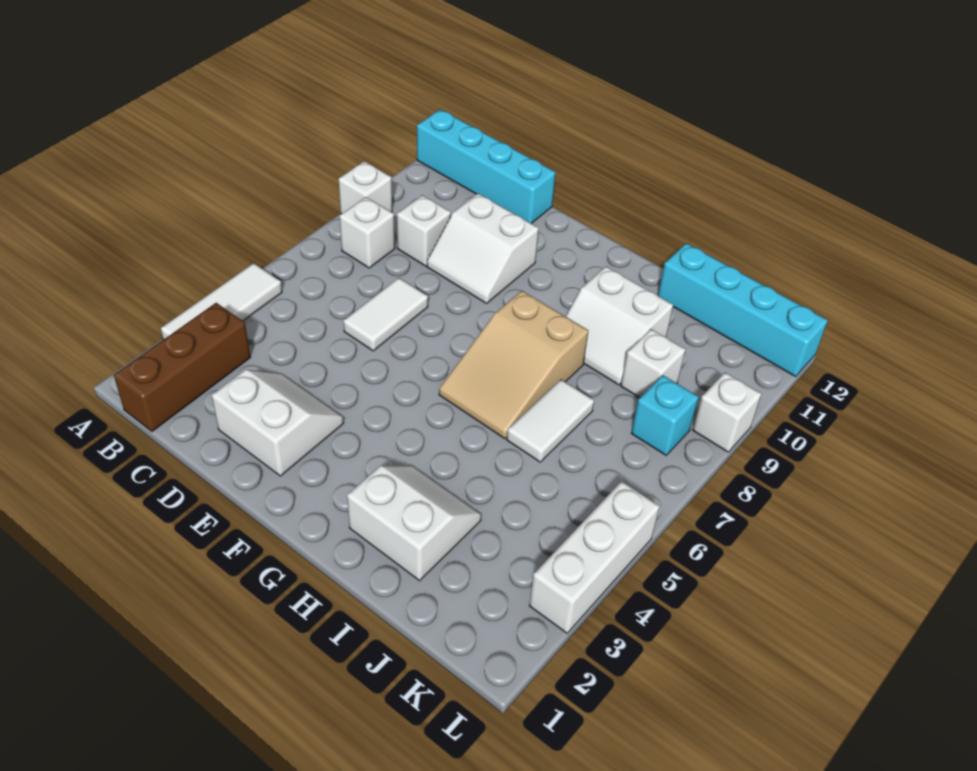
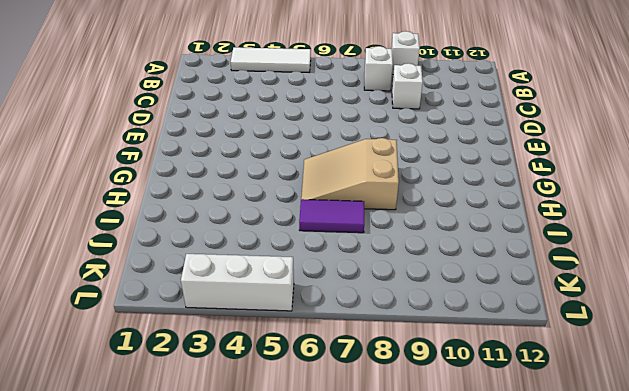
purple tile I6:I7 level 1 -> white tile I6:I7 level 1
none -> cyan brick A12:D12 level 1
none -> brown brick B1:B3 level 1
none -> white slope D2:E3 level 1 top 2

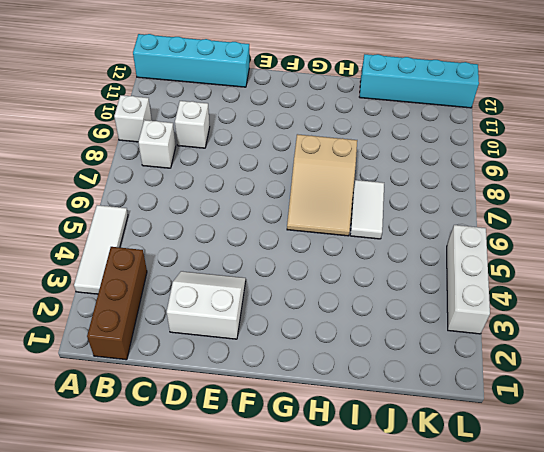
none -> white tile D6:D7 level 1
none -> white slope D9:E10 level 1 top 10
none -> white slope H2:I3 level 1 top 2

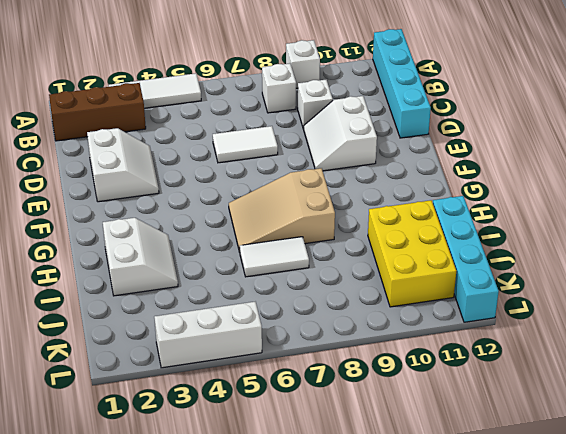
yellow brick I10:K11 level 1 -> white slope H9:I10 level 1 top 10
none -> white brick J9 level 1
none -> cyan brick K8 level 1
none -> white brick L9 level 1

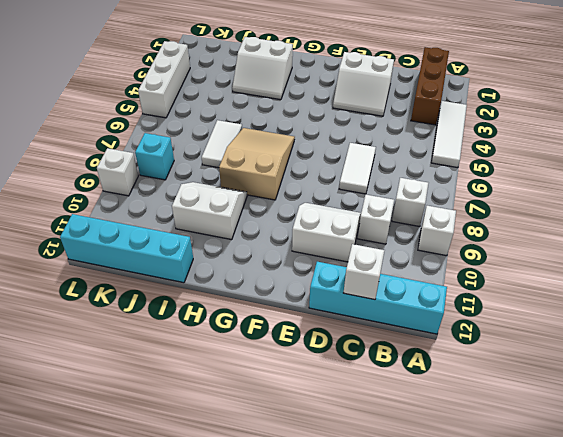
white brick C12 level 2 -> white brick J9 level 1

